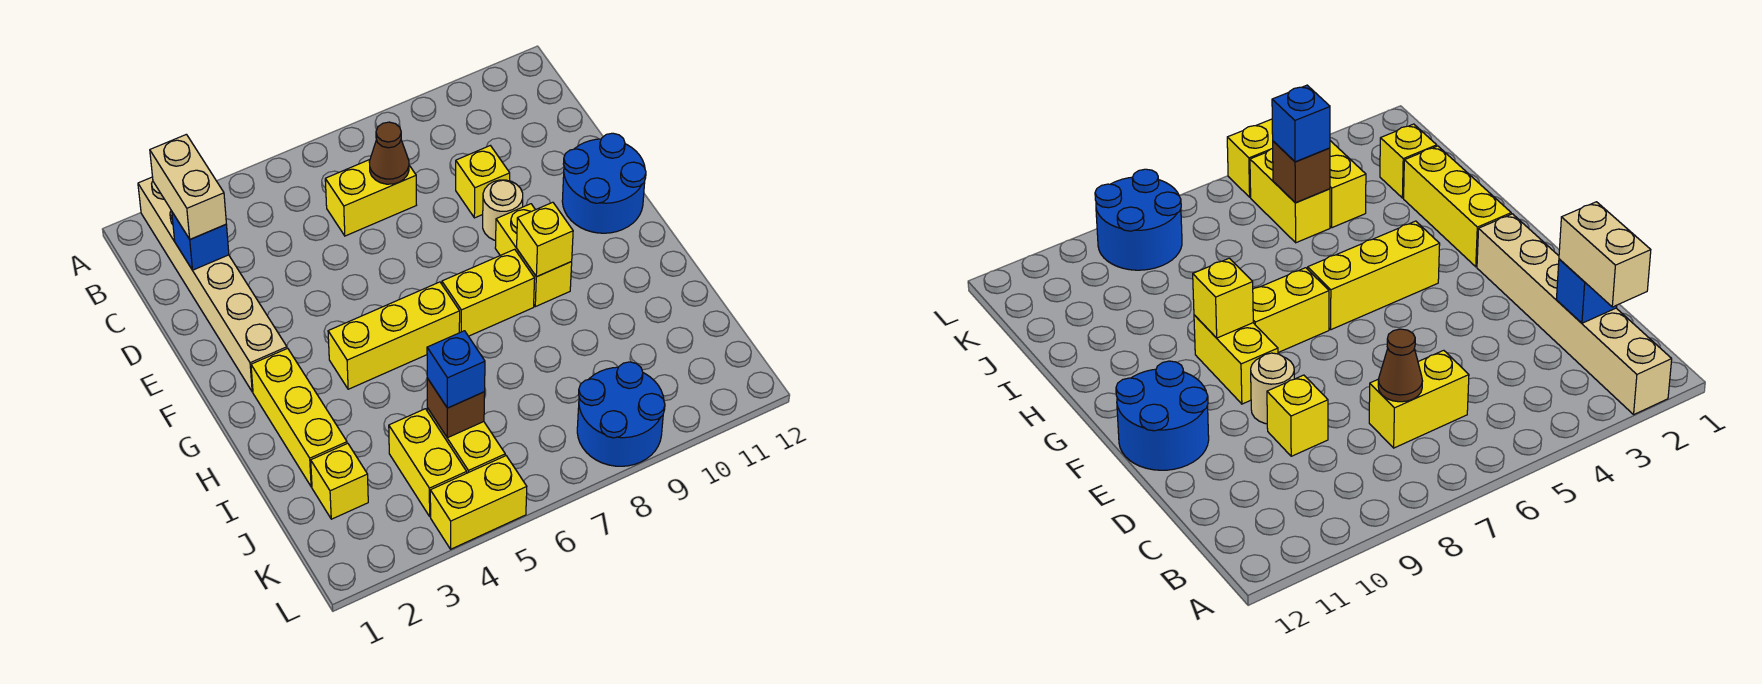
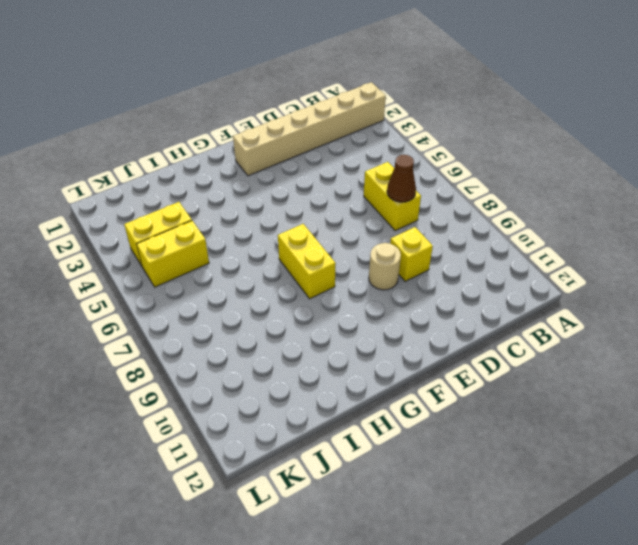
none -> blue round brick E11:F12 level 1
none -> yellow brick F9:G9 level 1
none -> yellow brick G2:I2 level 1

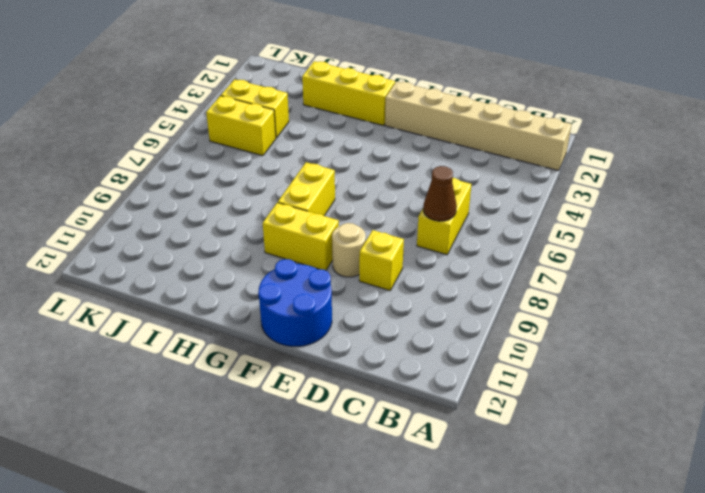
none -> yellow brick G4:G6 level 1
none -> yellow brick J2 level 1
none -> blue round brick K8:L9 level 1

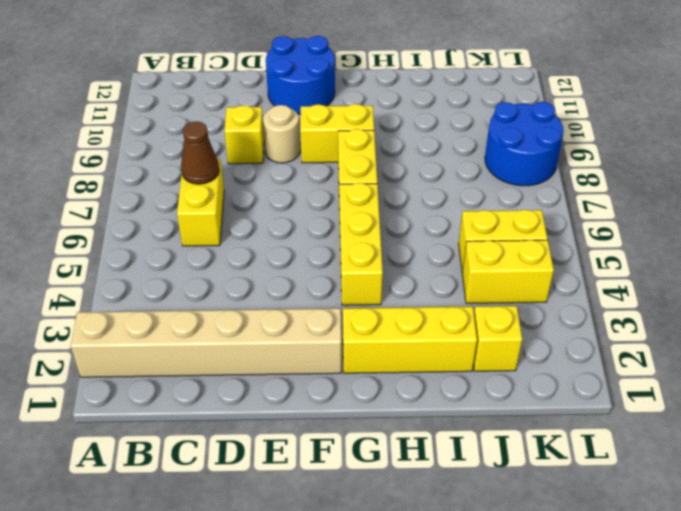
none -> yellow brick L4:L5 level 1
none -> blue brick C2 level 2
none -> yellow brick G9 level 2

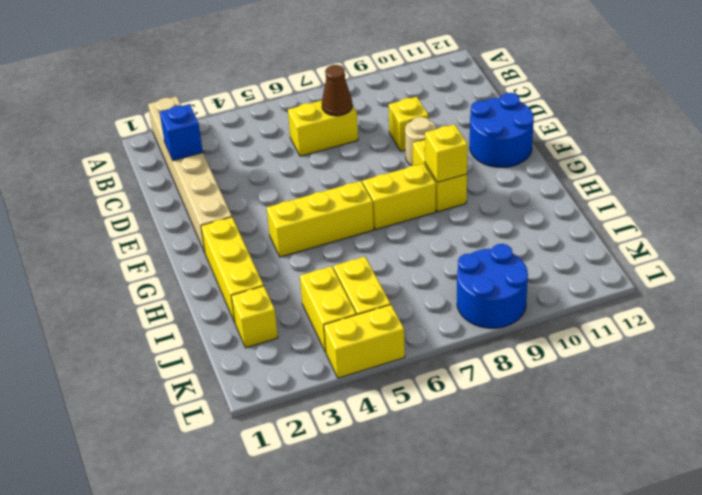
none -> brown brick J5 level 2
none -> tan brick B2:C2 level 3
none -> blue brick J5 level 3

